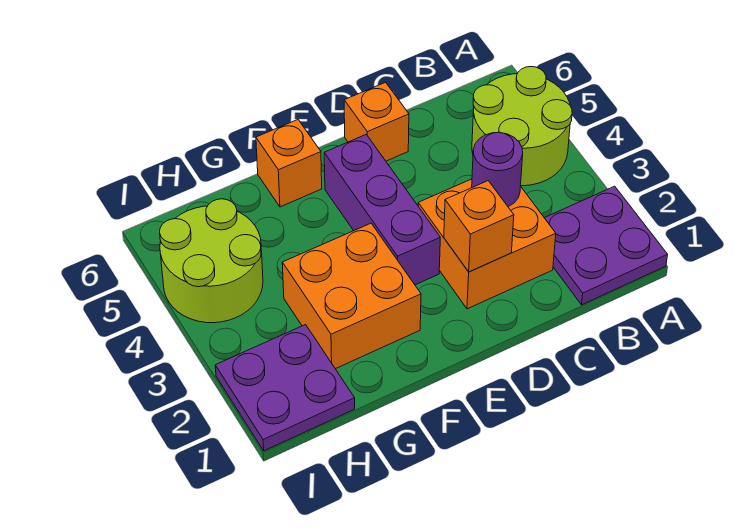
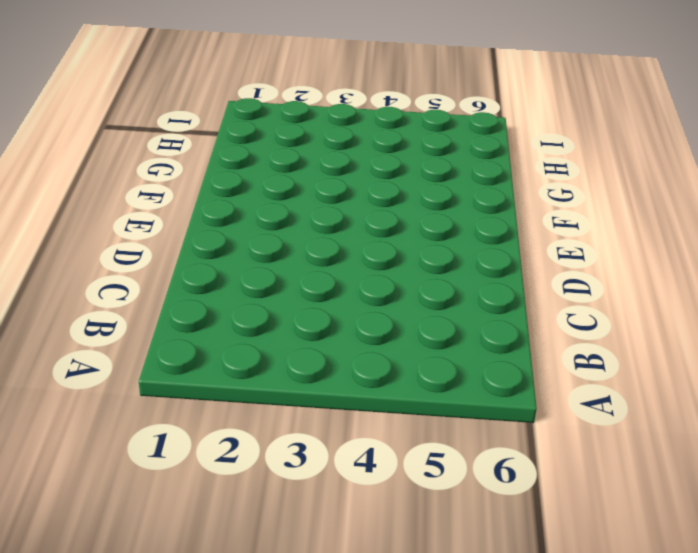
none -> purple plate A1:B2 level 1
none -> lime round brick A4:B5 level 1

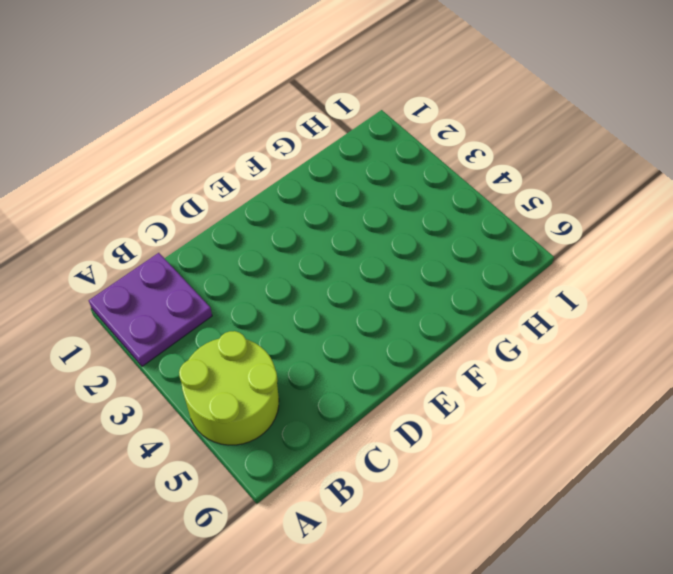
none -> orange brick C2:D3 level 1
none -> orange brick D6 level 1

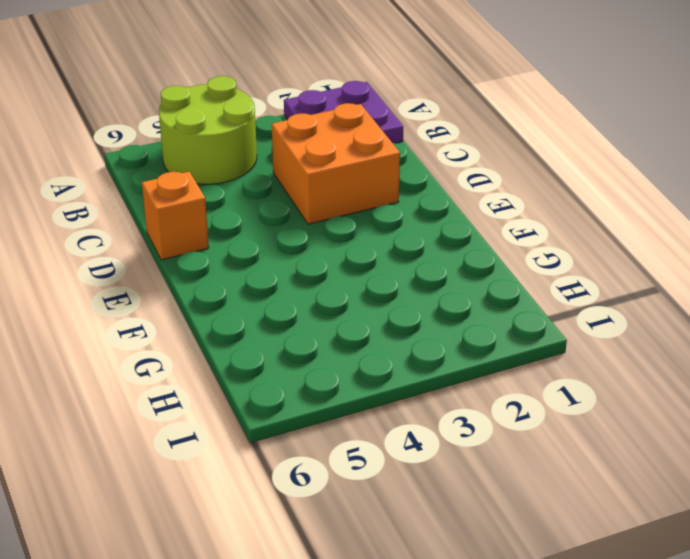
none -> purple brick E3:E5 level 1
none -> orange brick F2:G3 level 1

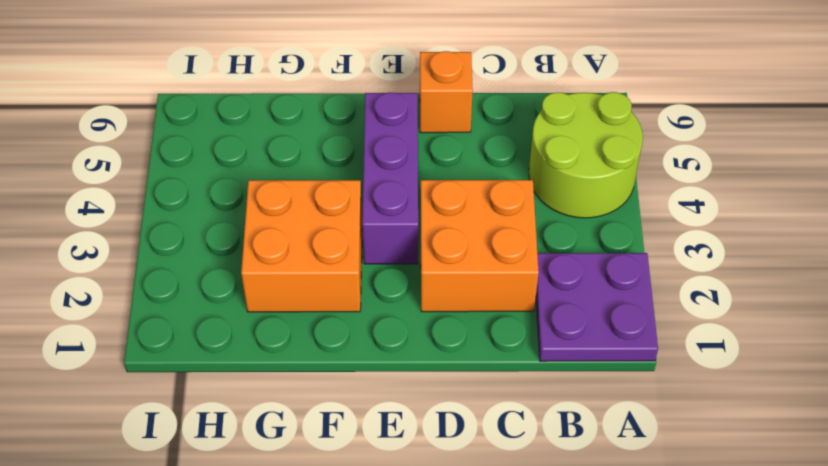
none -> orange brick F6 level 1
none -> purple plate H1:I2 level 1

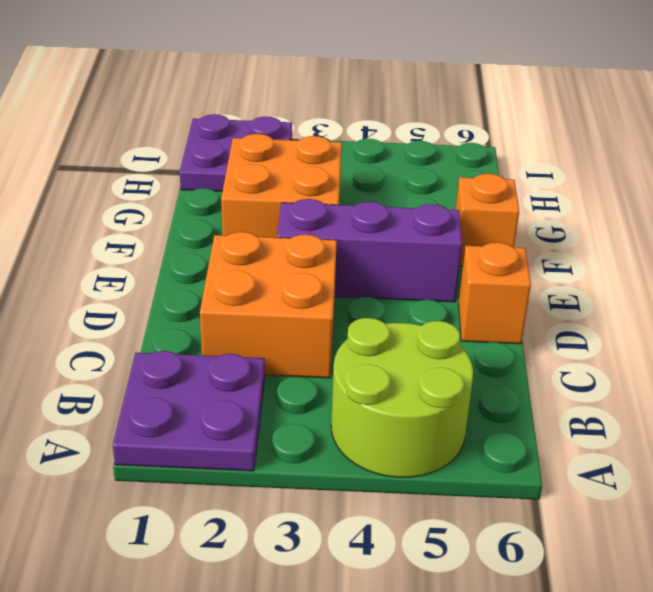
none -> lime round brick H4:I5 level 1
none -> purple round brick C3 level 2

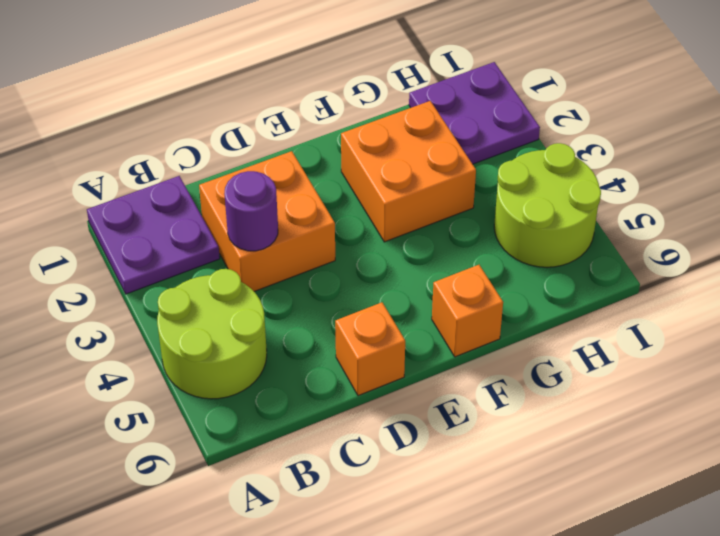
none -> purple brick E3:E5 level 1
none -> orange brick D2 level 2

